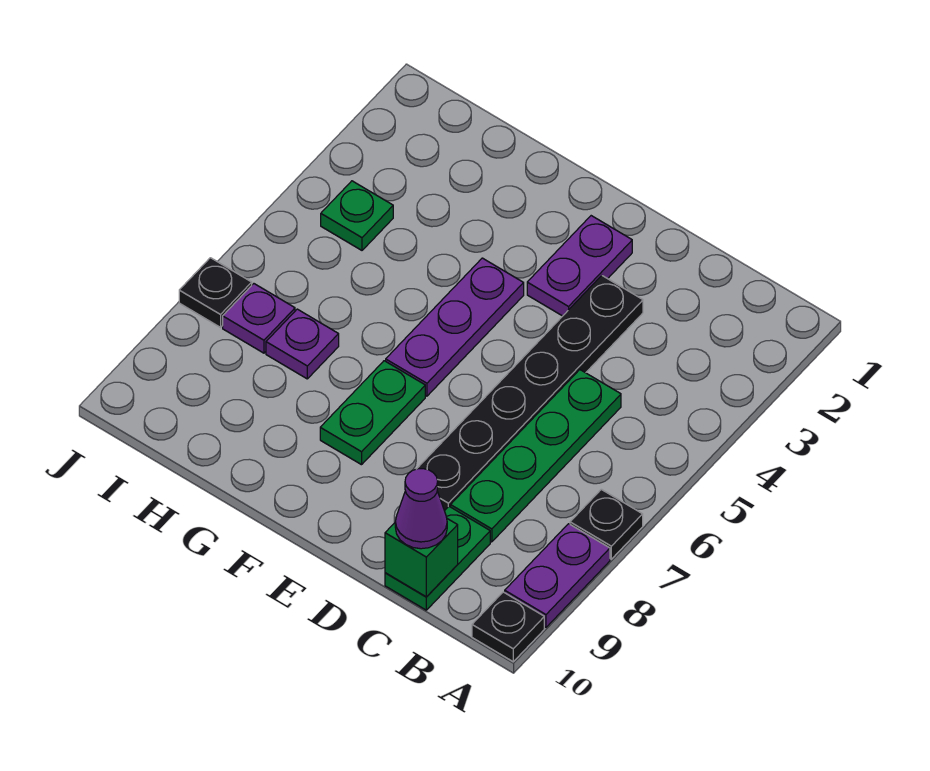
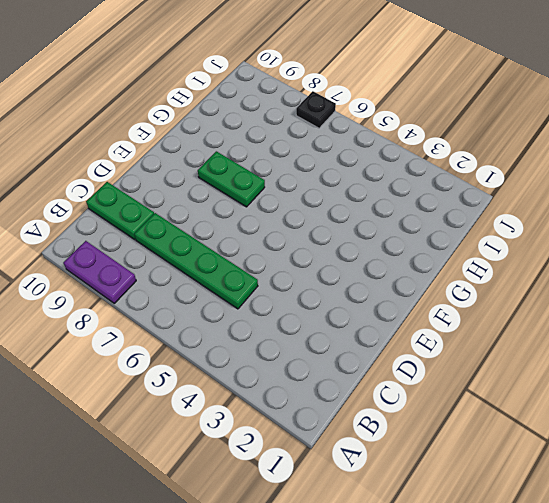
none -> black plate A7 level 1
none -> black plate A10 level 1
none -> black plate D3:D8 level 1

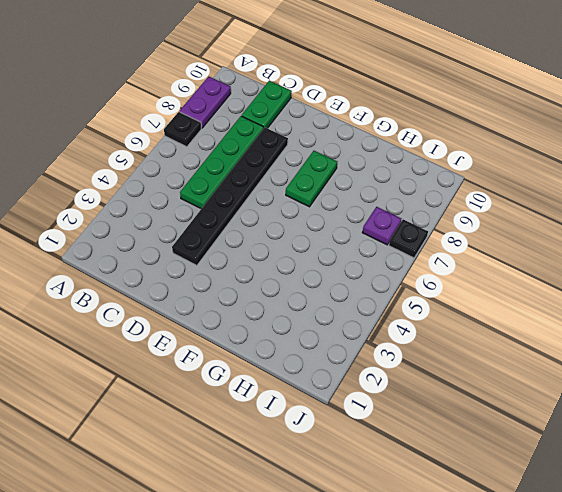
none -> black plate A10 level 1
none -> purple plate E2:E3 level 1
none -> purple plate F4:F6 level 1

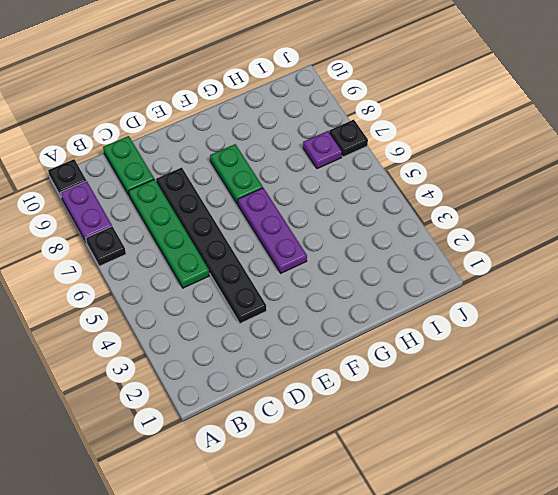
none -> purple plate E2:E3 level 1
none -> purple plate H7 level 1
none -> green plate I4 level 1

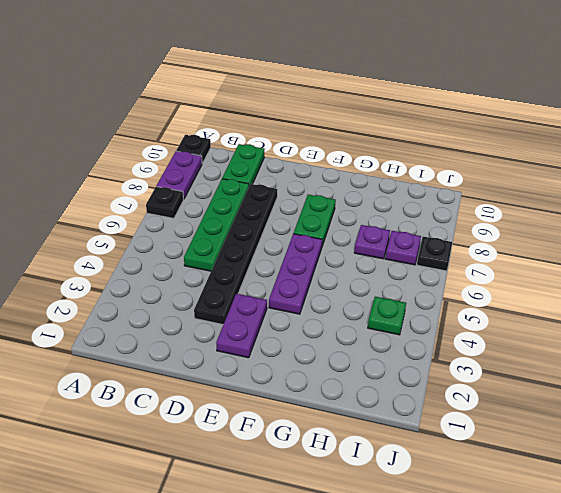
none -> green brick C10 level 2
none -> purple cone C10 level 3

